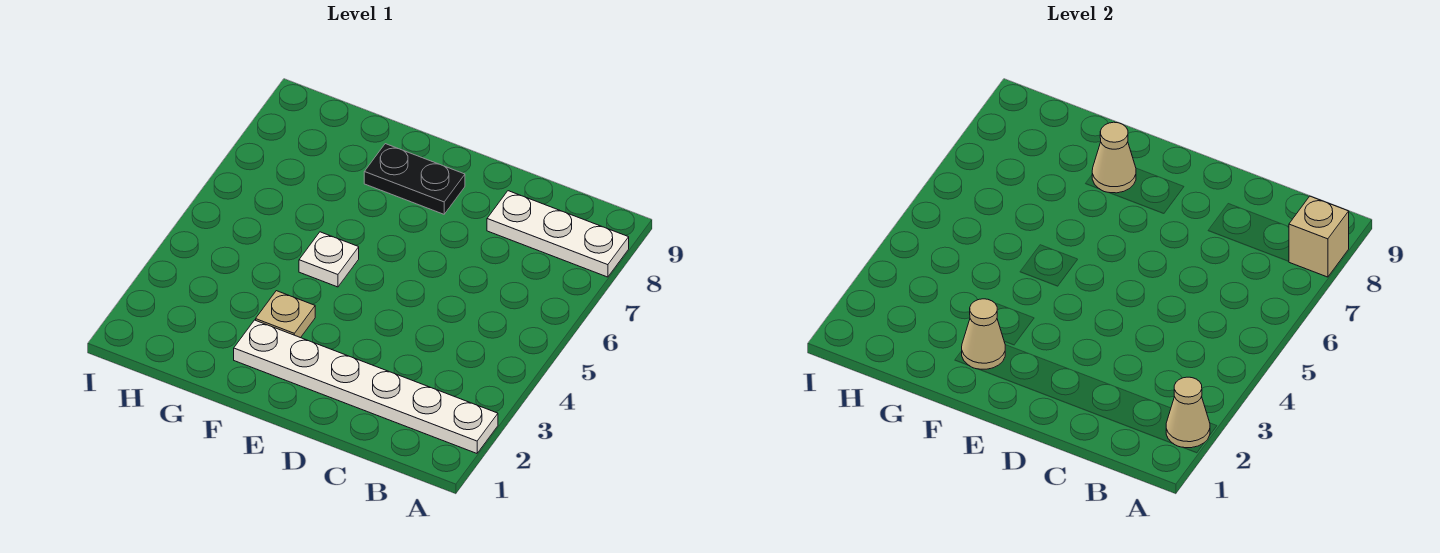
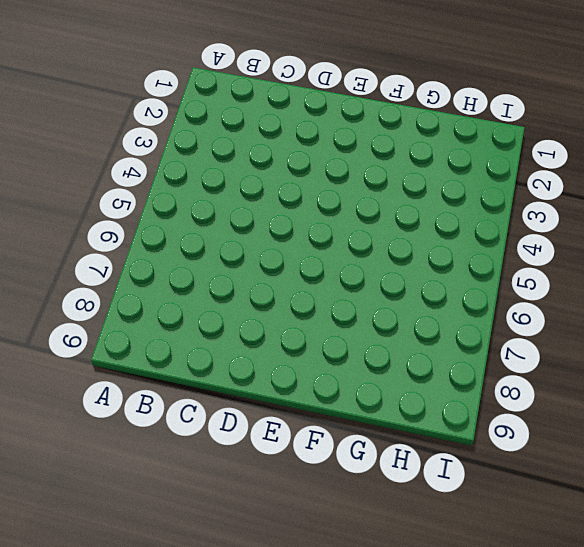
none -> white plate A2:F2 level 1
none -> white plate A8:C8 level 1

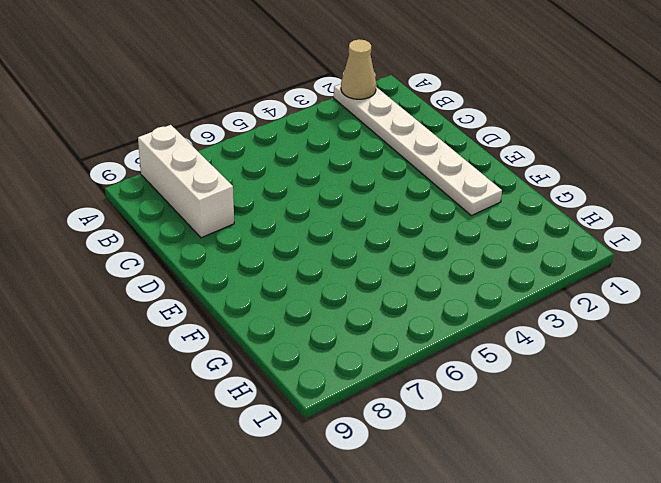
white brick A8:C8 level 1 -> white plate A8:C8 level 1
none -> black plate E8:F8 level 1
none -> tan plate F3 level 1

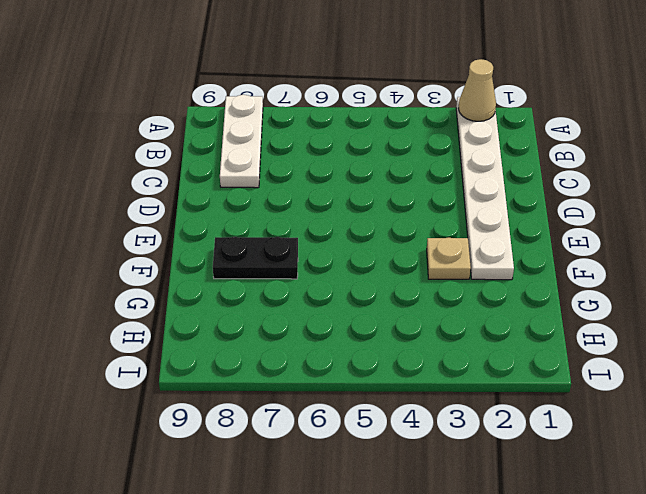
black plate F7:F8 level 1 -> black plate E8:F8 level 1
none -> white plate F5 level 1
none -> tan brick A8 level 2

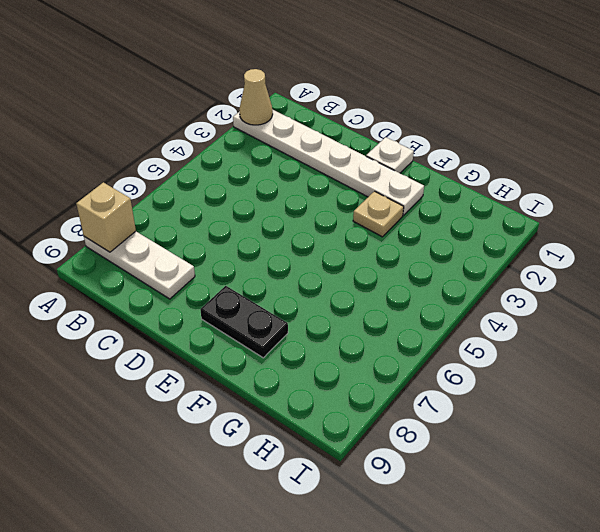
white plate E1 level 1 -> white plate F5 level 1
none -> tan cone F2 level 2
none -> tan cone F8 level 2

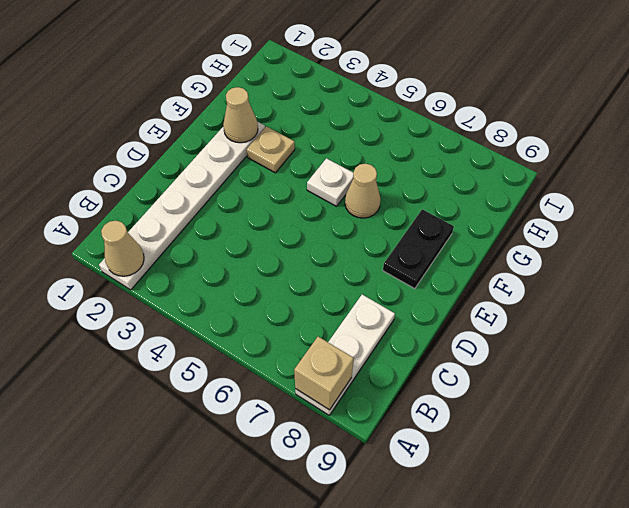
tan cone F6 level 1 -> tan cone F8 level 2

